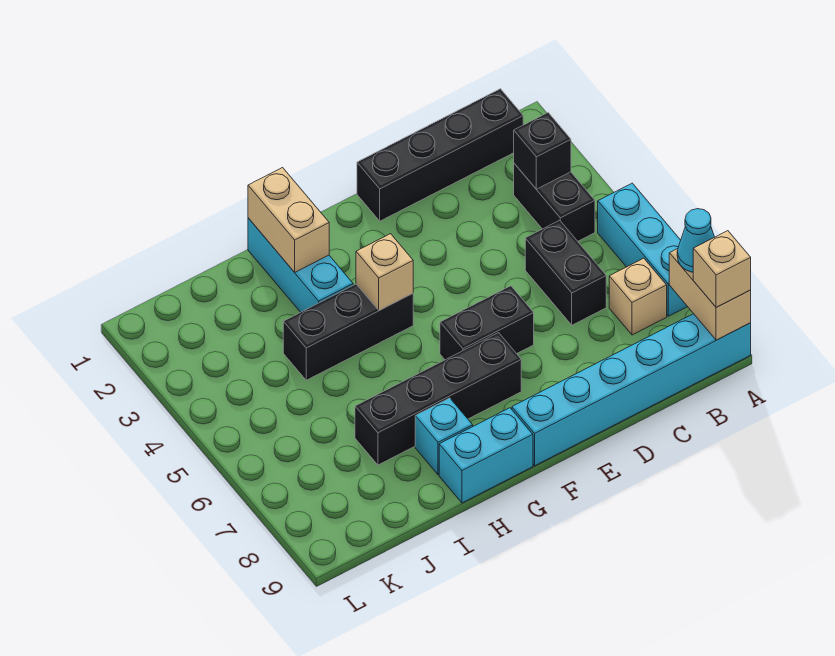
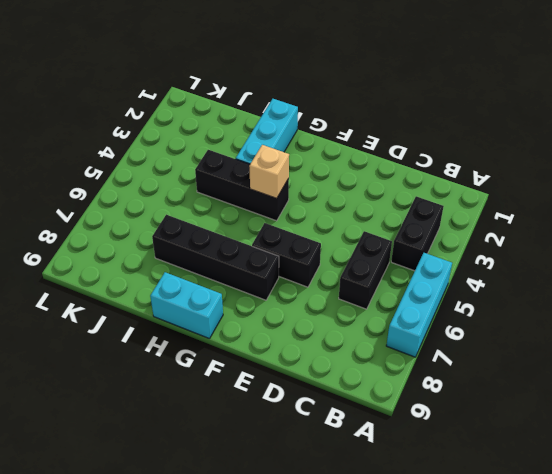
none -> cyan brick A9:F9 level 1
none -> black brick B1:E1 level 1
none -> tan brick B7 level 1

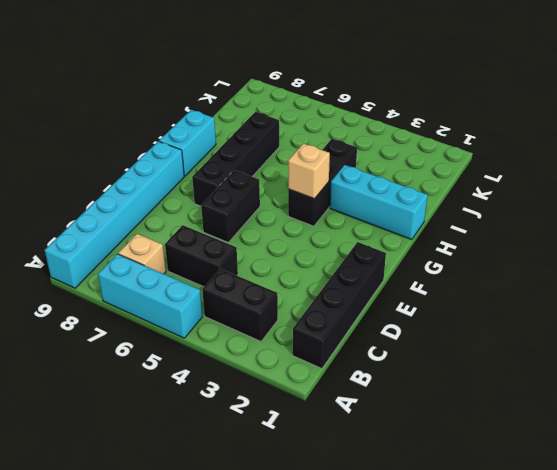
none -> cyan brick H8 level 1
none -> tan brick A8:A9 level 2
none -> black brick B3 level 2

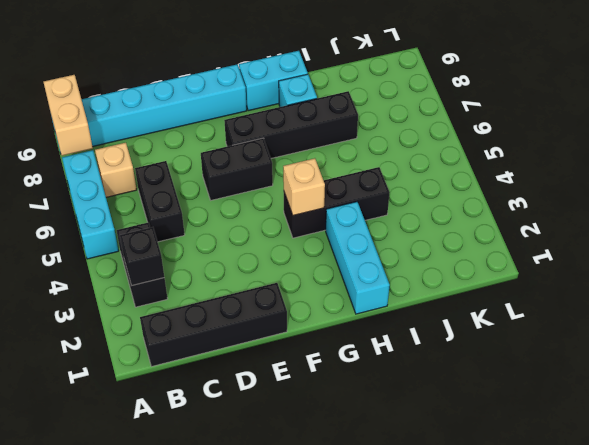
none -> tan brick H1:H2 level 2
none -> cyan cone A8 level 3
none -> tan brick A9 level 3

